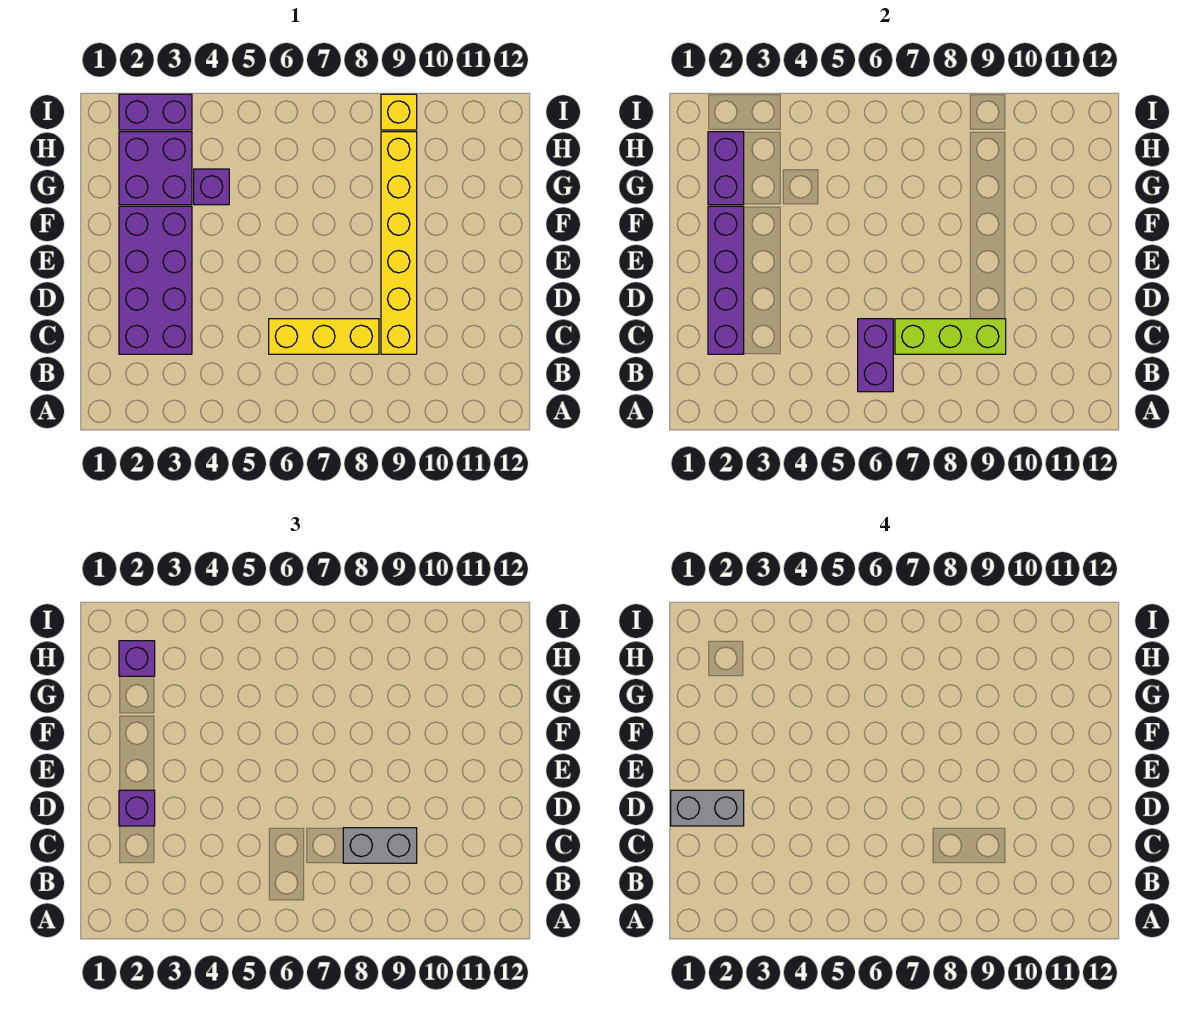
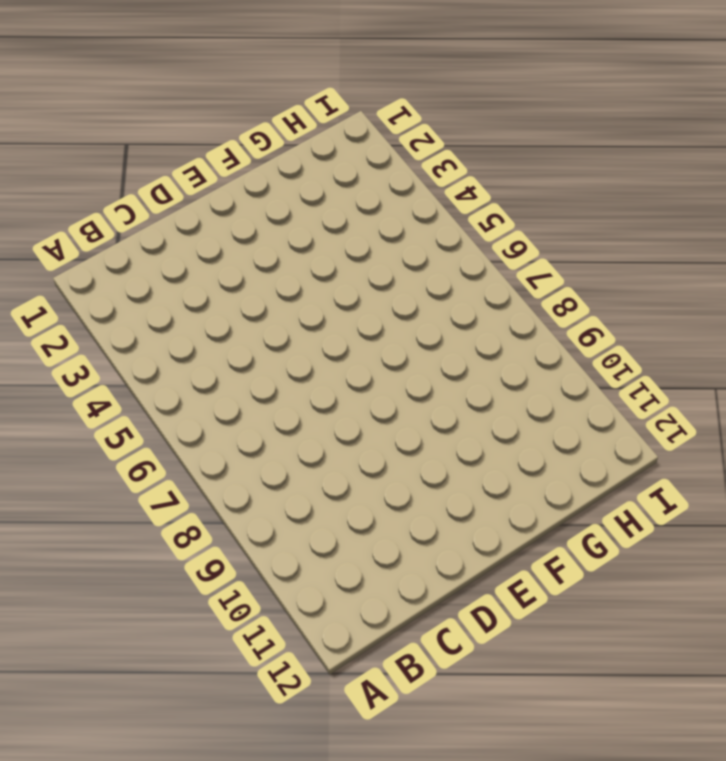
none -> purple brick C2:F3 level 1
none -> yellow brick C6:C8 level 1
none -> yellow brick C9:H9 level 1

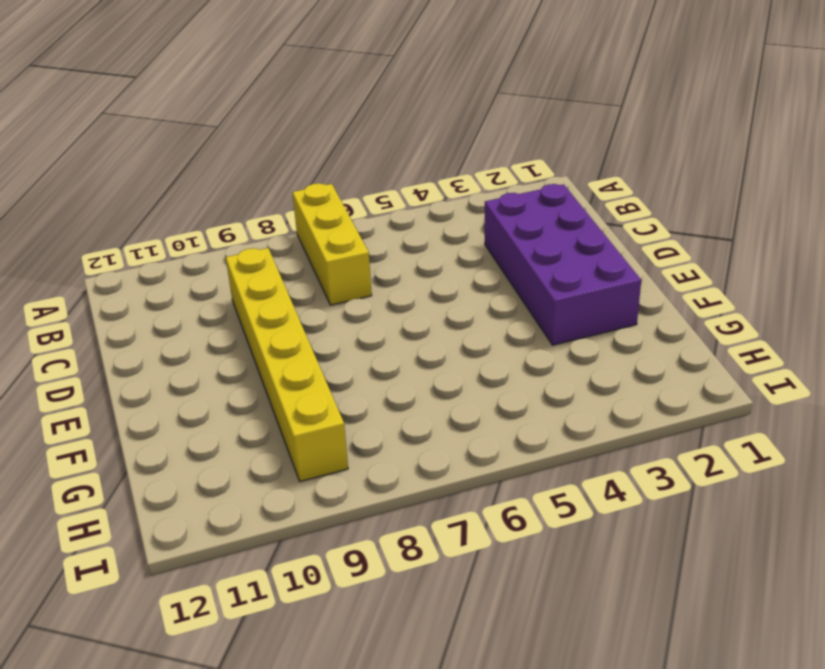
yellow brick A7:C7 level 1 -> yellow brick C6:C8 level 1
none -> purple brick G2:H3 level 1
none -> purple brick G4 level 1
none -> purple brick I2:I3 level 1

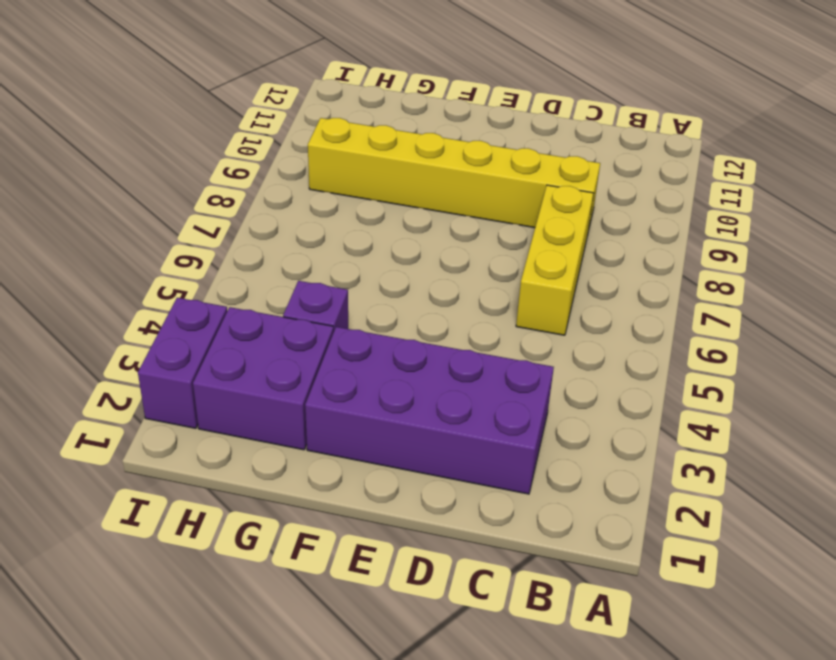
none -> yellow brick I9 level 1
none -> purple brick B6:C6 level 2
none -> purple brick C2:F2 level 2

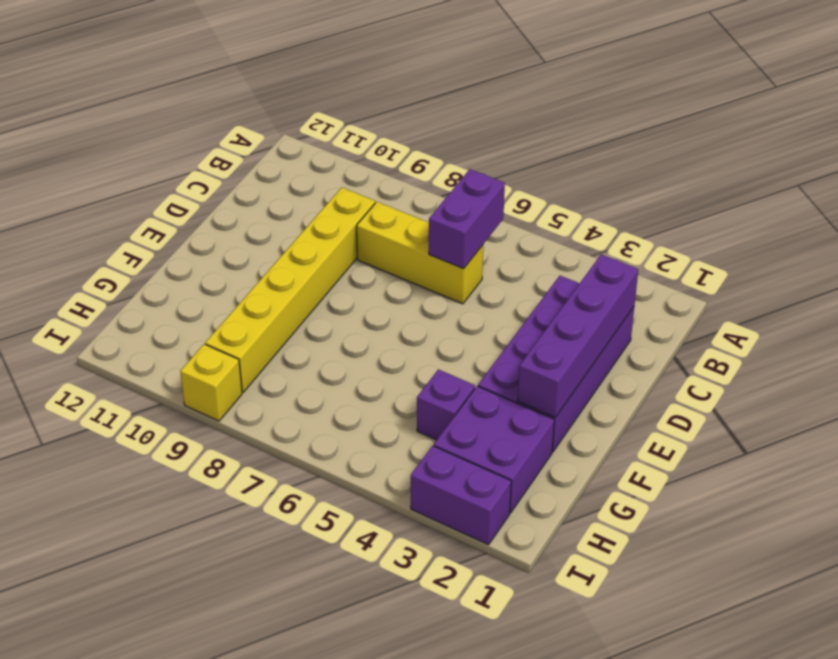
none -> lime brick C7:C9 level 2
none -> purple brick G2:H2 level 2
none -> grey brick C8:C9 level 3

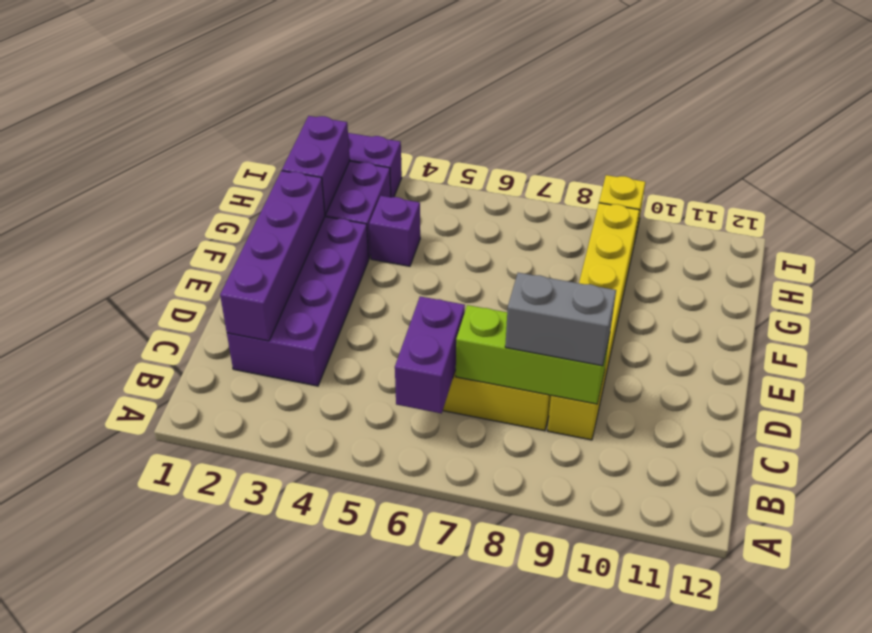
none -> purple brick D2 level 3
none -> purple brick H2 level 3
none -> grey brick D1:D2 level 4

